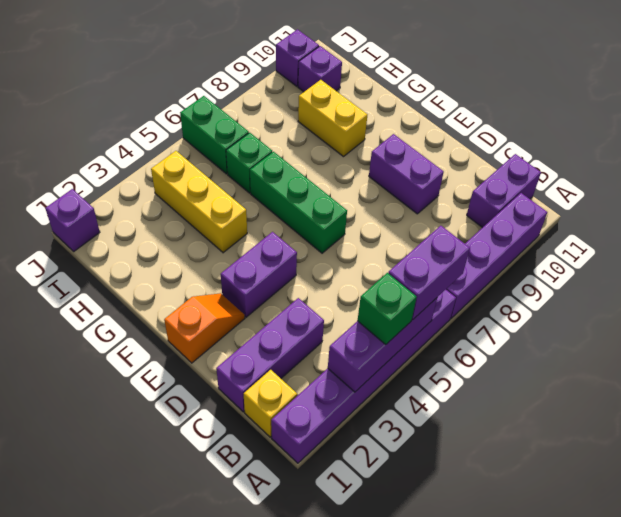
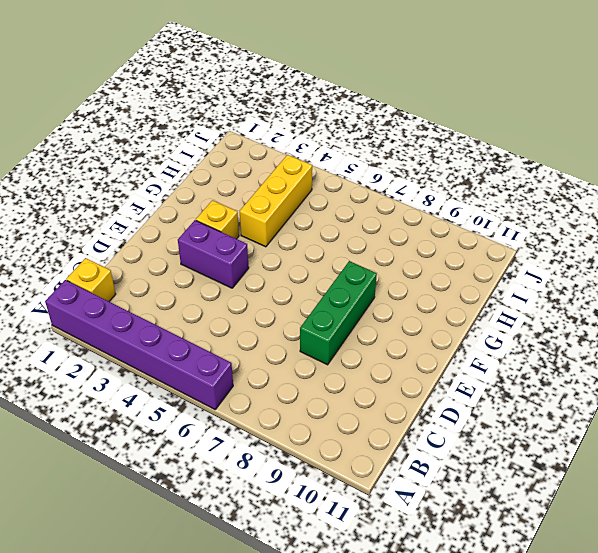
green brick D8:F8 level 1 -> green brick E6:G6 level 1
yellow brick F3 level 1 -> none
none -> purple brick A7:A10 level 1
none -> purple brick B10:B11 level 1
none -> purple brick C1:C3 level 1

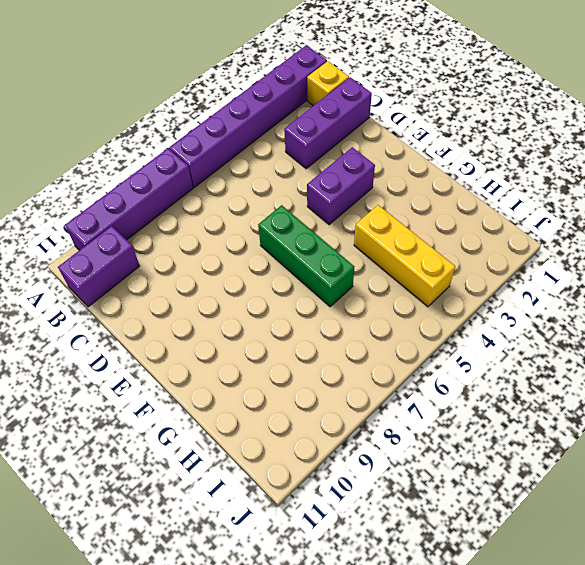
none -> purple brick D9:E9 level 1
none -> orange slope E1:E2 level 1 top 1
none -> yellow brick G9:H9 level 1

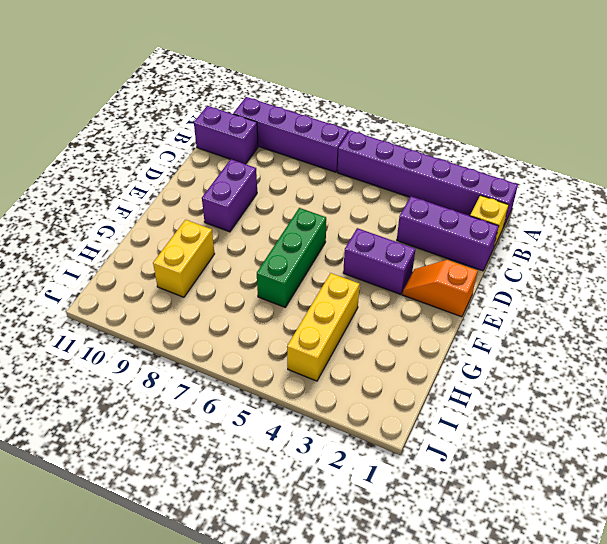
none -> green brick H6 level 1
none -> green brick I6:J6 level 1
none -> purple brick I10 level 1

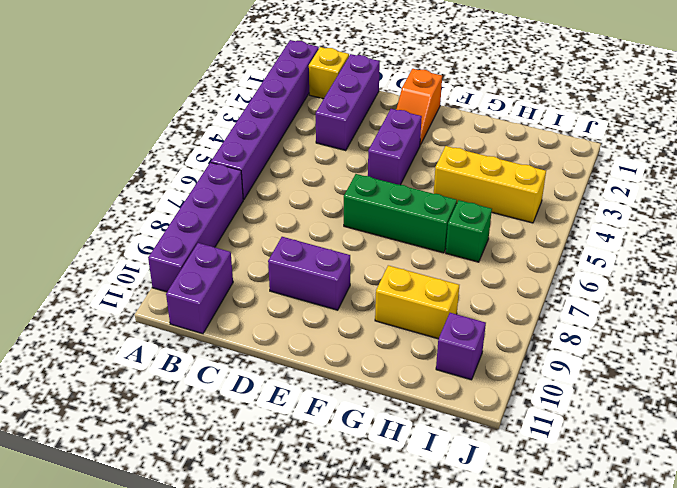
none -> green brick I6:J6 level 1
none -> purple brick J1 level 1
none -> purple brick J10 level 1

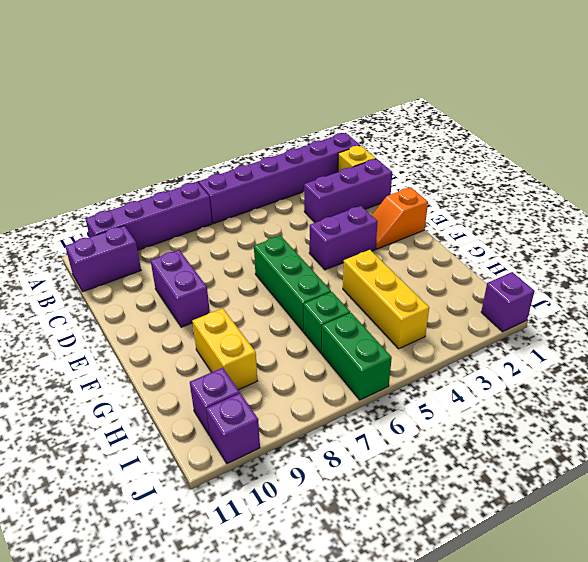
none -> purple brick A3:A5 level 2
none -> green brick A4 level 3
none -> purple brick A5:A6 level 3

